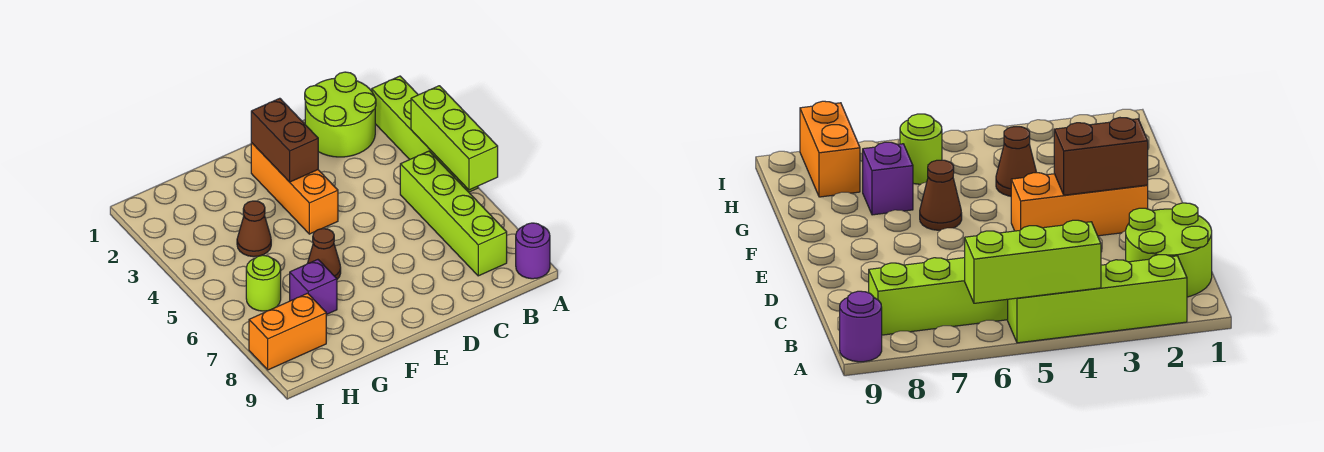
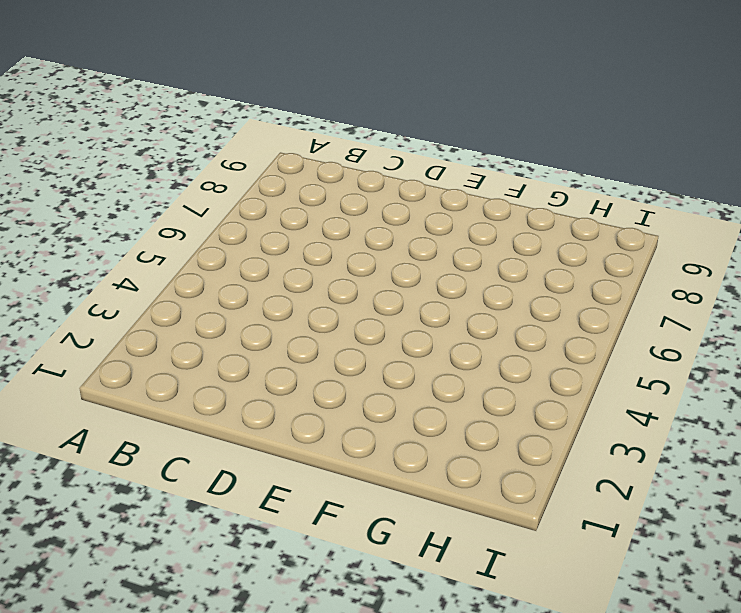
none -> lime brick A2:A5 level 1
none -> purple round brick A9 level 1
none -> lime round brick B1:C2 level 1

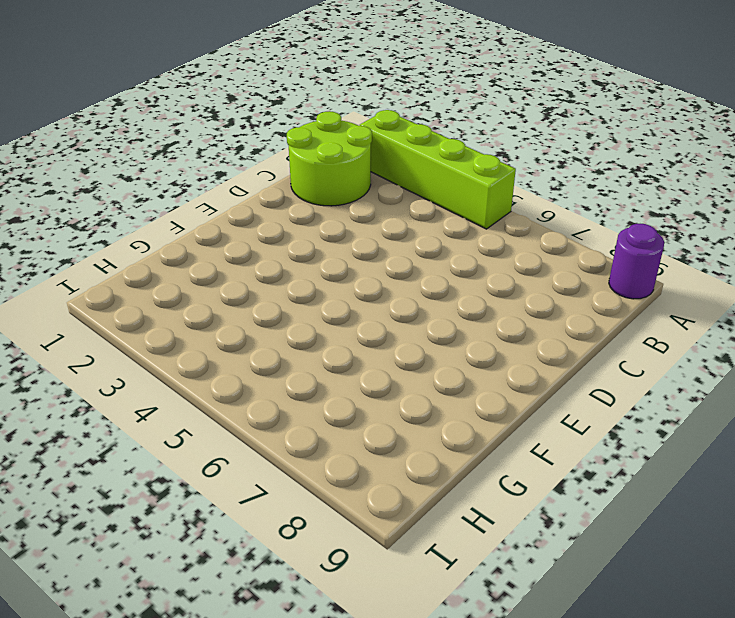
none -> lime brick B5:B8 level 1
none -> orange brick E2:E4 level 1
none -> brown cone F6 level 1

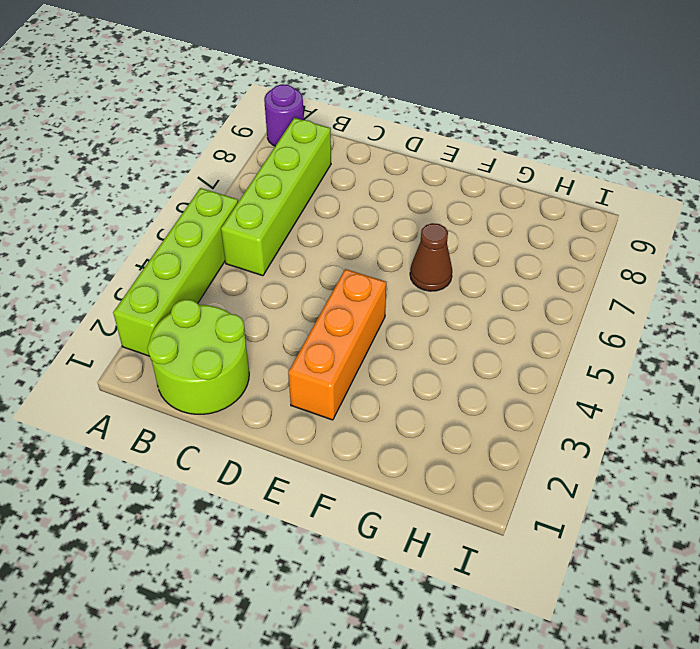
none -> brown cone G4 level 1
none -> purple brick G7 level 1
none -> lime round brick H6 level 1

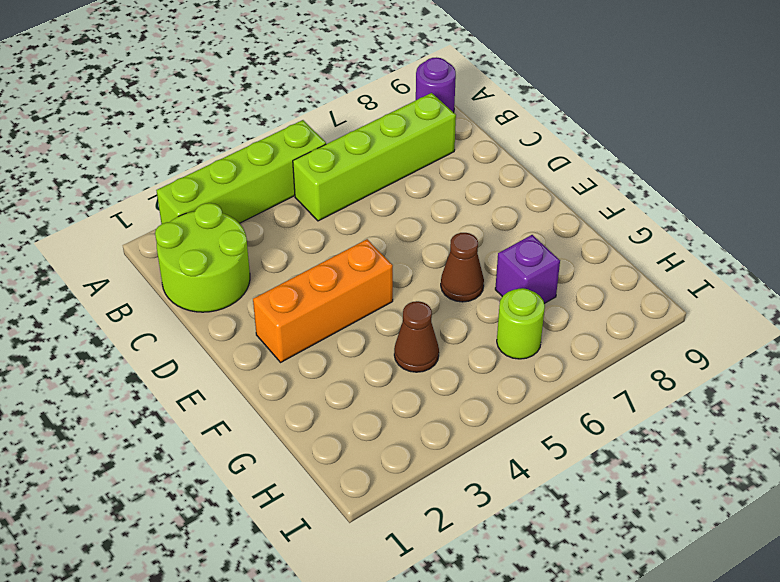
none -> orange brick H8:I8 level 1
none -> lime brick A4:A6 level 2
none -> brown brick E2:E3 level 2

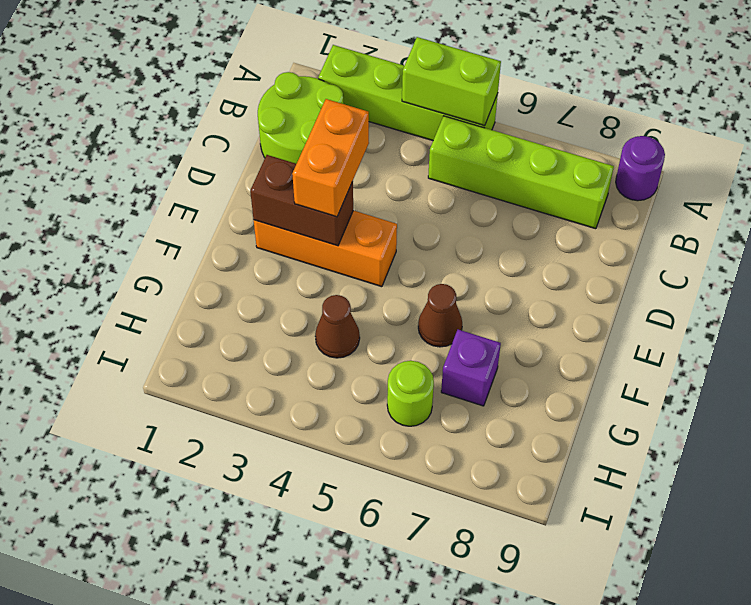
lime brick A4:A5 level 2 -> lime brick A4:A6 level 2
orange brick D3:E3 level 3 -> orange brick H8:I8 level 1

